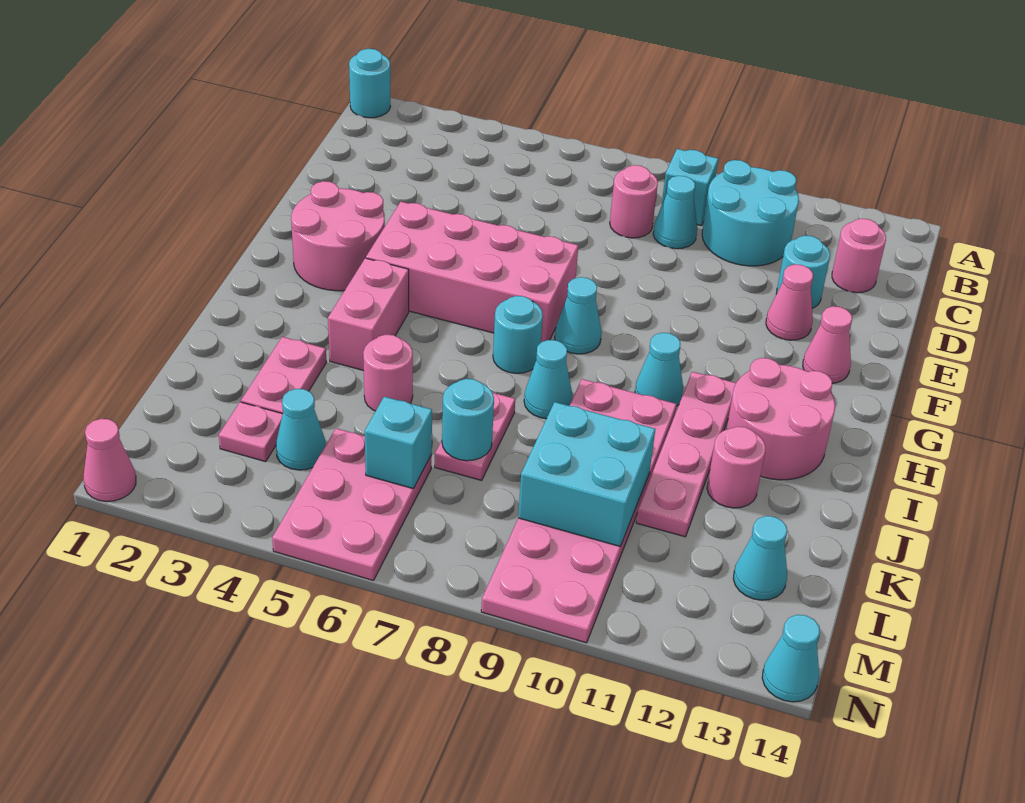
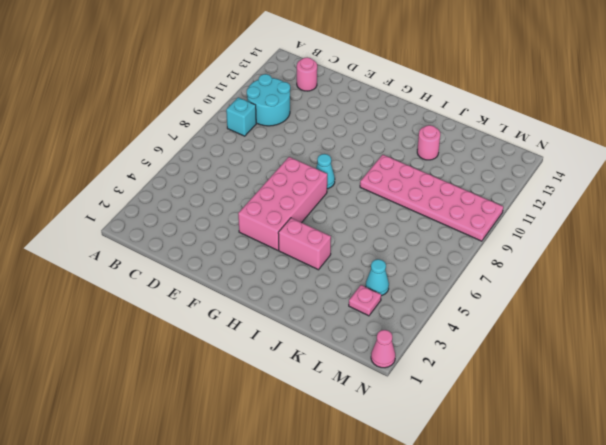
none -> cyan round brick A1 level 1
none -> pink round brick C8 level 1
none -> cyan cone C9 level 1
none -> cyan round brick D12 level 1

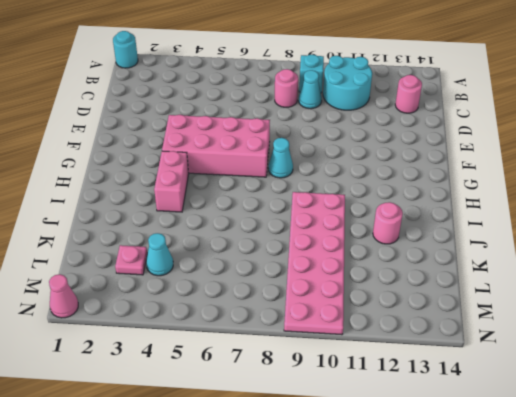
none -> cyan round brick D12 level 1
none -> pink cone E12 level 1
none -> pink round brick F2:G3 level 1
none -> pink cone F13 level 1

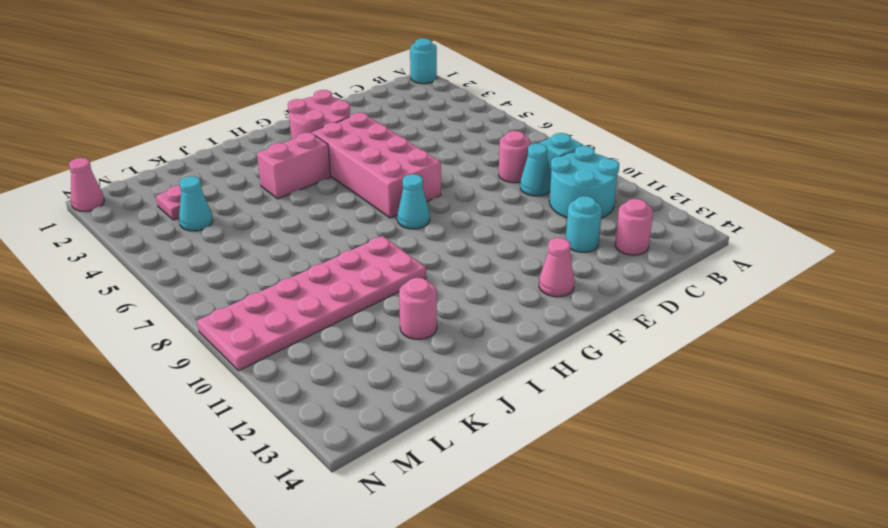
none -> pink cone E12 level 1
none -> cyan round brick H7 level 1
none -> cyan cone H10 level 1
none -> pink plate H11:K11 level 1

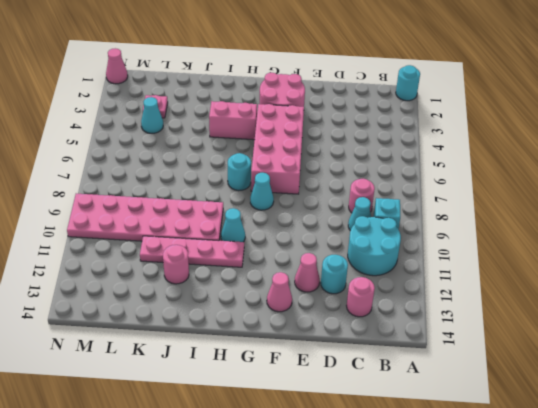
none -> pink round brick H12:I13 level 1
none -> cyan cone I8 level 1
none -> pink plate J3:K3 level 1
none -> pink round brick J5 level 1

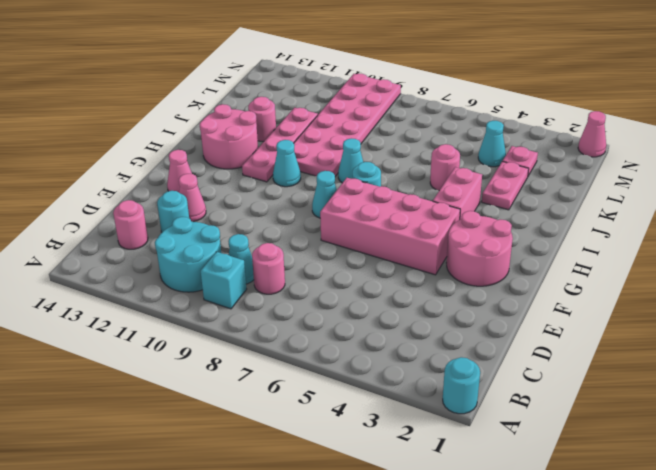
none -> pink plate J7:K7 level 1
none -> pink plate L5:N6 level 1
none -> cyan cone L13 level 1
none -> cyan cone N14 level 1

